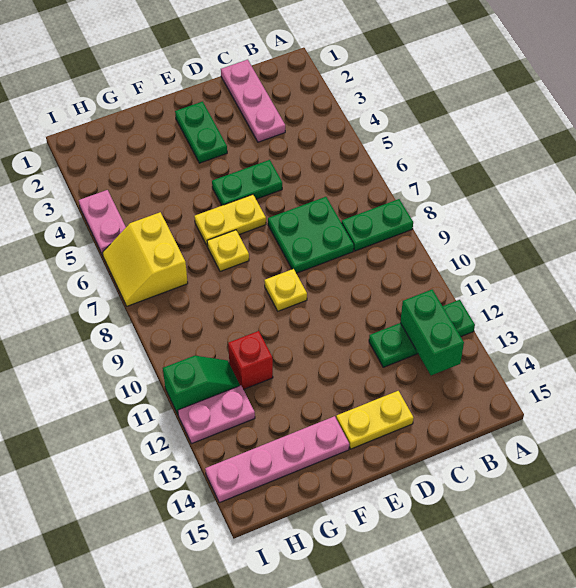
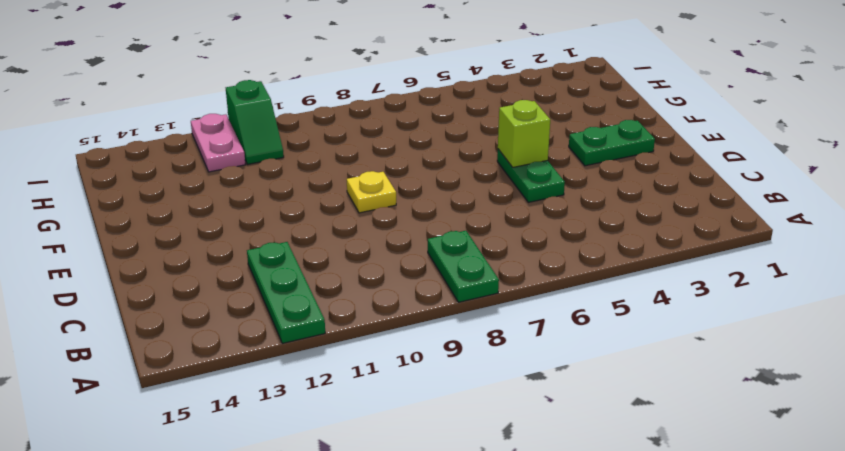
lime brick E5 level 2 -> none
none -> pink plate C1:C3 level 1
none -> green plate C7:D8 level 1
none -> yellow plate D14:E14 level 1

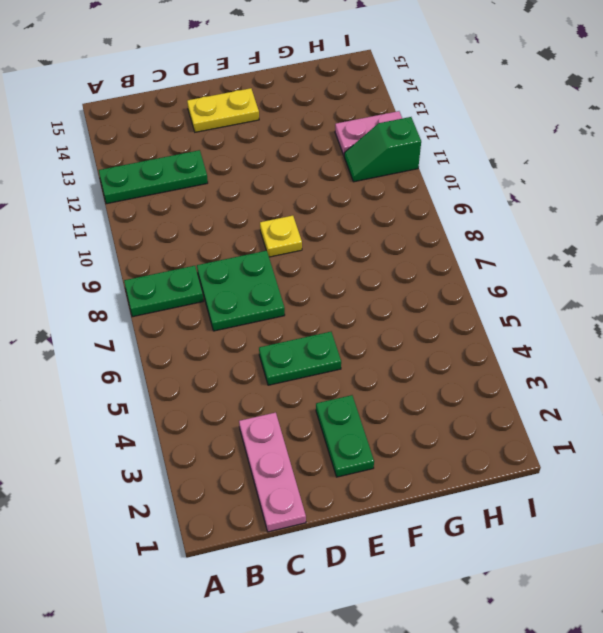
none -> yellow plate E6:F6 level 1
none -> yellow plate F7 level 1
none -> pink plate F14:I14 level 1

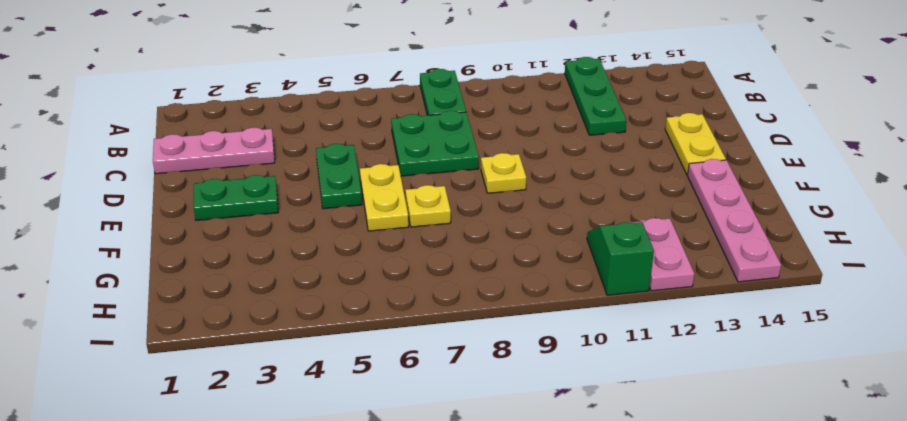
none -> red brick G11 level 1
none -> yellow slope H6:I7 level 1 top H
none -> pink plate I4:I5 level 1

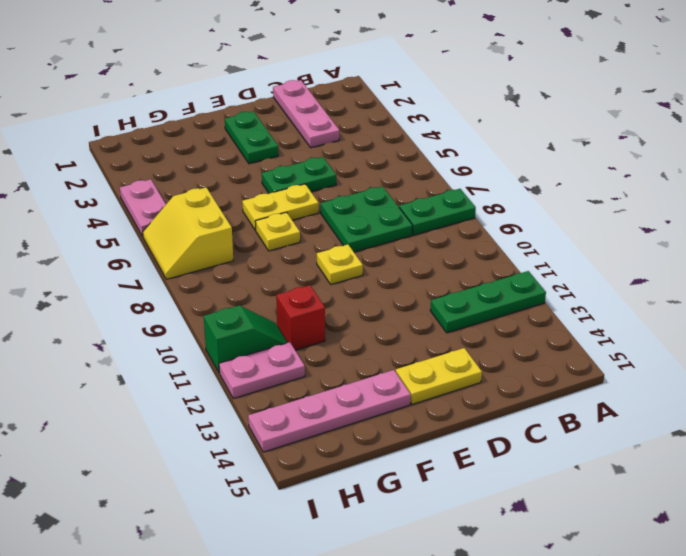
none -> green brick B12:B13 level 2

